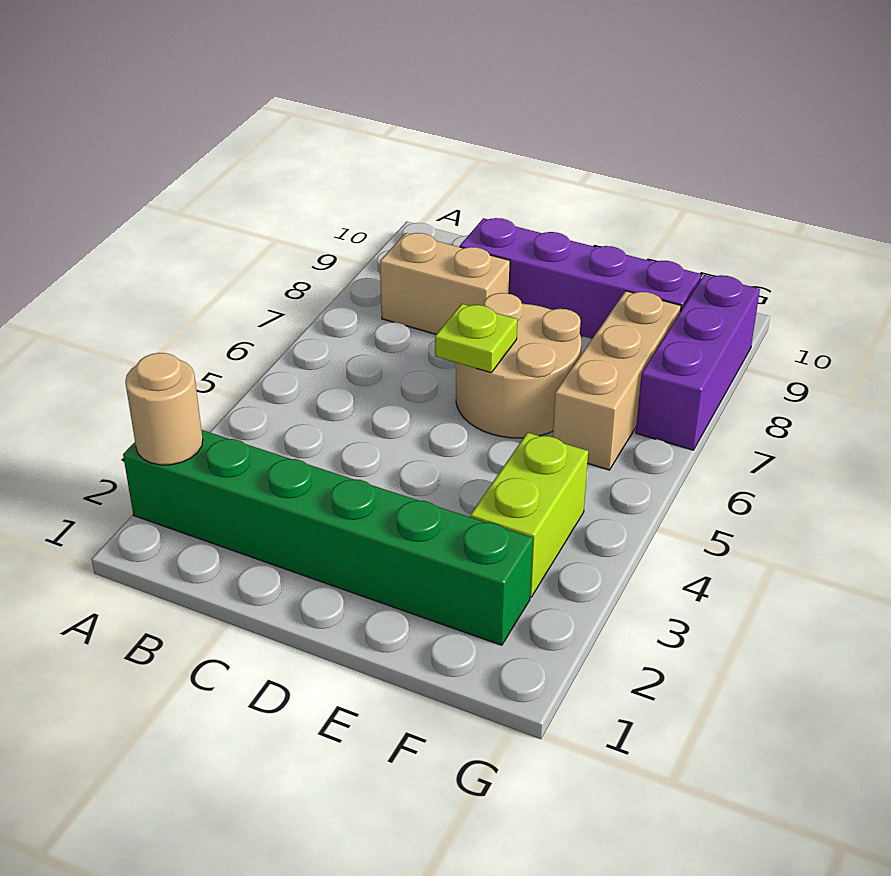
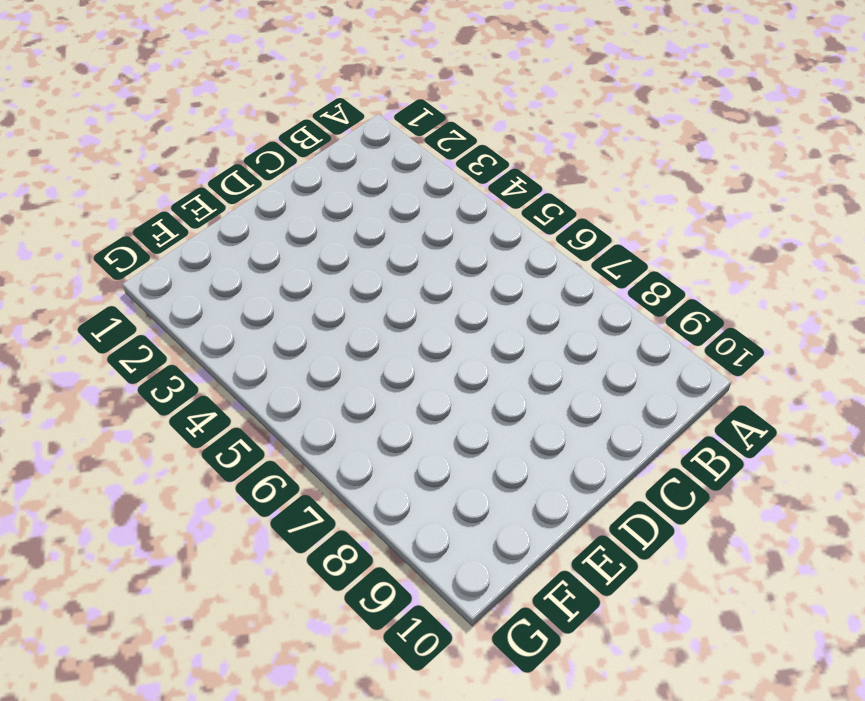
none -> green brick A2:F2 level 1
none -> tan brick B8:C8 level 1

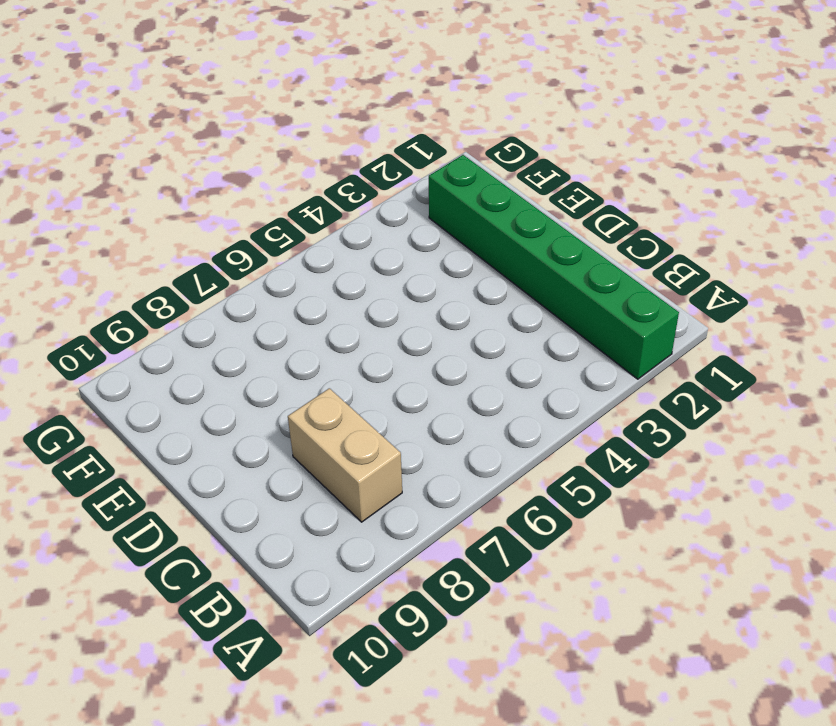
none -> purple brick C9:F9 level 1
none -> tan round brick D6:E7 level 1

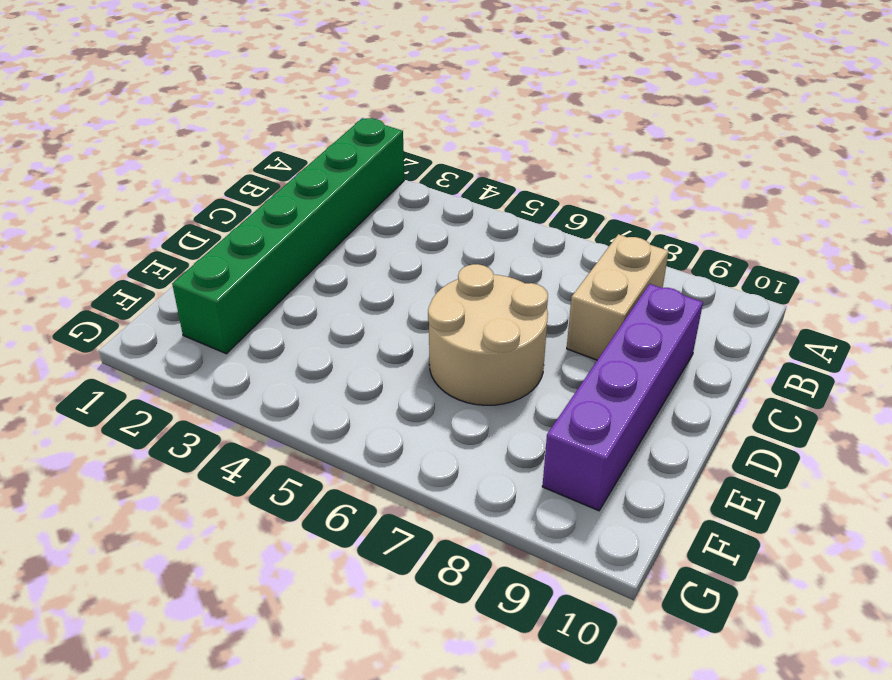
none -> lime brick F3:F4 level 1
none -> tan brick F6:F8 level 1

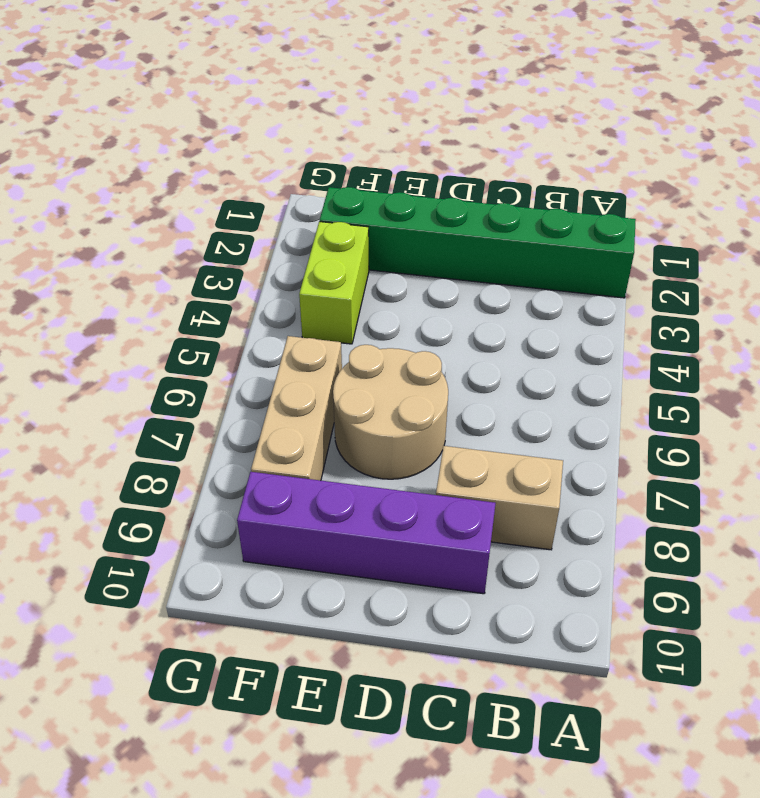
none -> purple brick G7:G9 level 1
none -> tan round brick A2 level 2

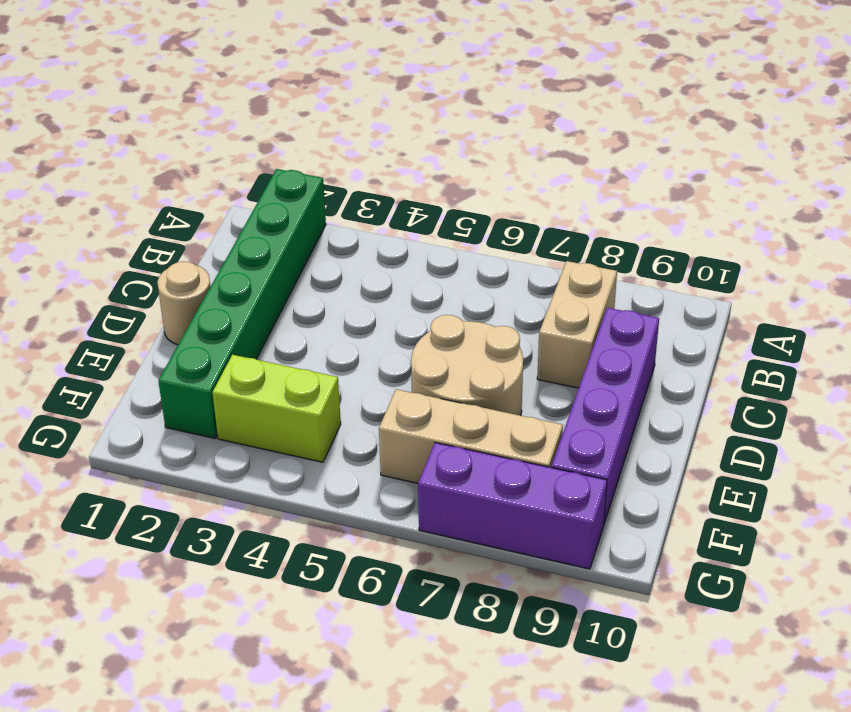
tan round brick D1 level 1 -> tan round brick A2 level 2
none -> lime plate D6 level 2

